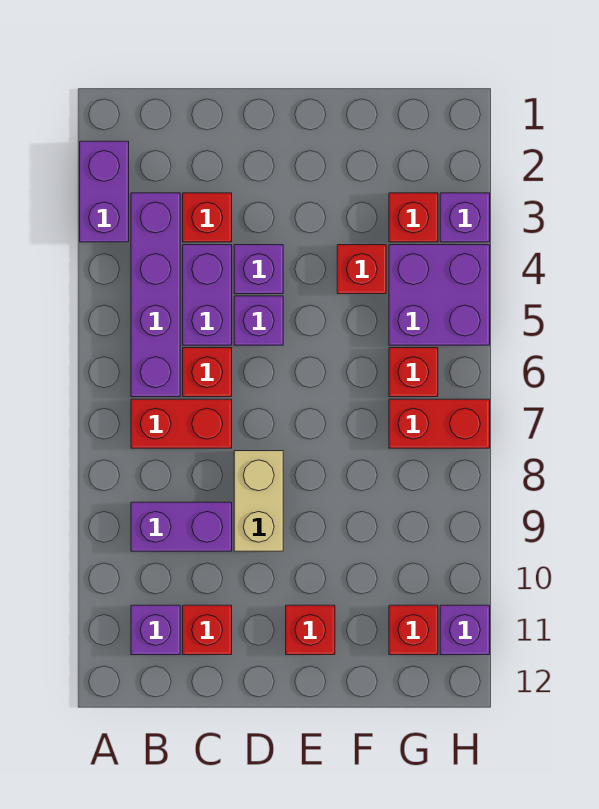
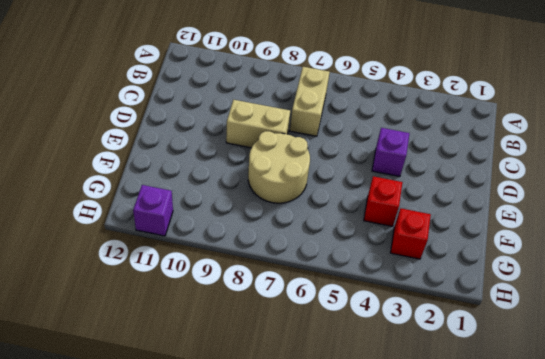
tan brick B7:C7 level 1 -> red brick B7:C7 level 1
tan round brick E7:F8 level 1 -> none
none -> purple brick A2:A3 level 1
none -> purple brick B3:B6 level 1
none -> purple brick B9:C9 level 1

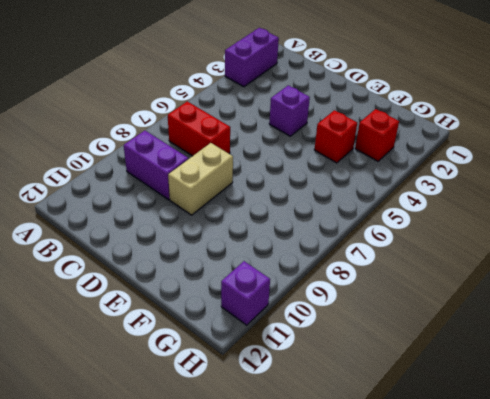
none -> purple brick B3:B6 level 1
none -> purple brick B11 level 1
none -> red brick C3 level 1

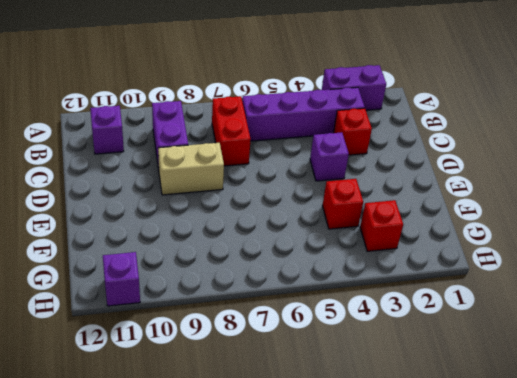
none -> purple brick C4:C5 level 1
none -> red brick C6 level 1
none -> red brick C11 level 1

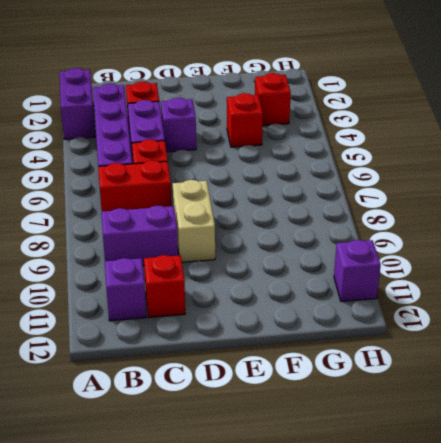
none -> purple brick D5 level 1
none -> red brick E11 level 1
none -> purple brick G4:H5 level 1

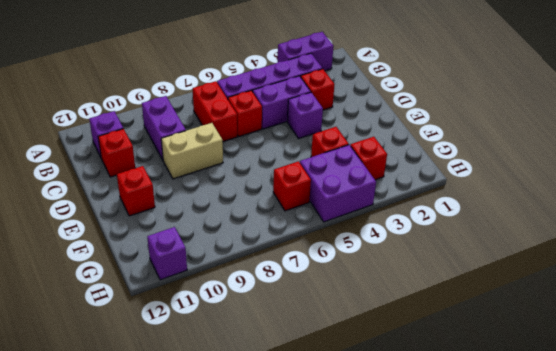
none -> purple brick D5 level 1
none -> red brick G7:H7 level 1
none -> red brick G11 level 1

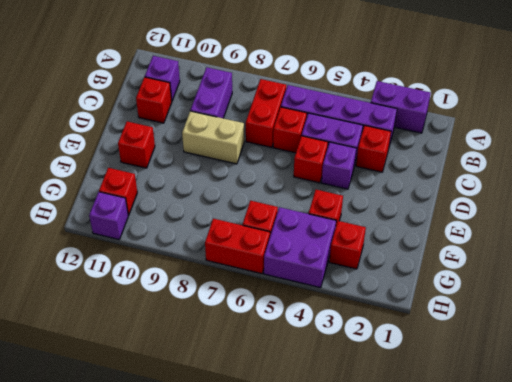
red brick D5 level 1 -> purple brick D5 level 1
red brick H6:H7 level 1 -> red brick G7:H7 level 1
none -> purple brick H3 level 1

